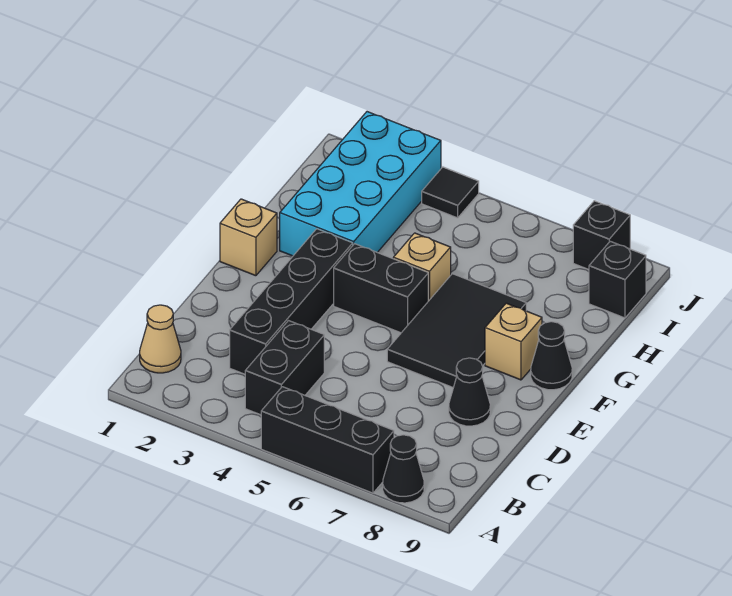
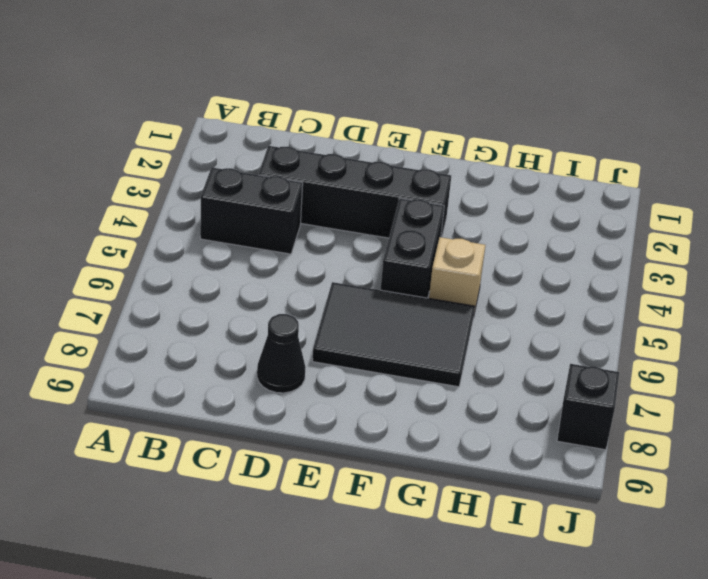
none -> black brick A5:A7 level 1
none -> black cone A8 level 1
none -> tan cone B1 level 1

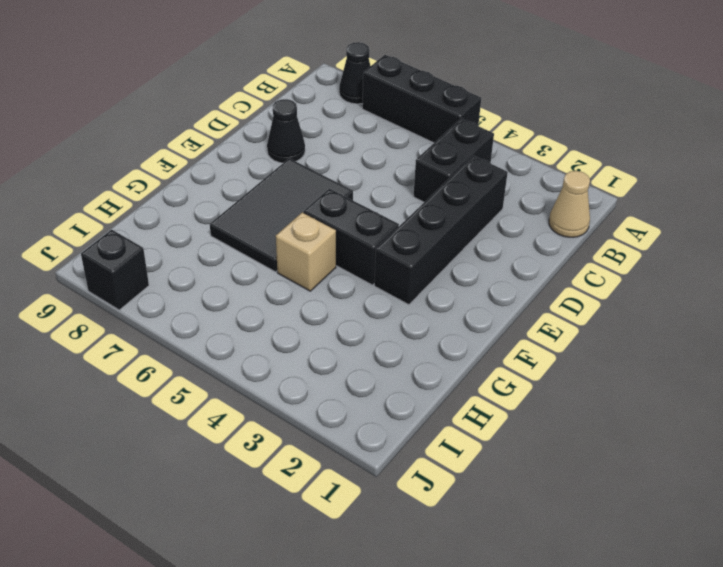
none -> tan brick F1 level 1
none -> tan brick F8 level 1
none -> black cone F9 level 1

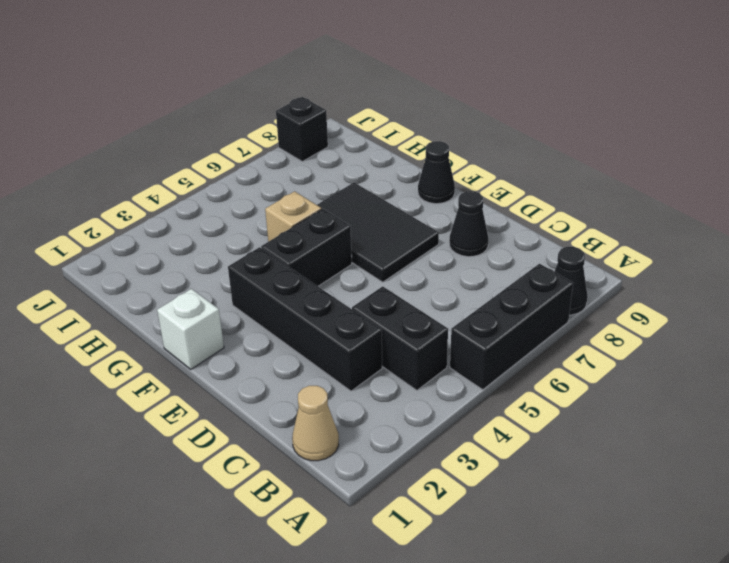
white brick F1 level 1 -> tan brick F1 level 1
none -> tan brick F8 level 1
none -> cyan brick G2:J3 level 1
none -> black brick I9 level 1

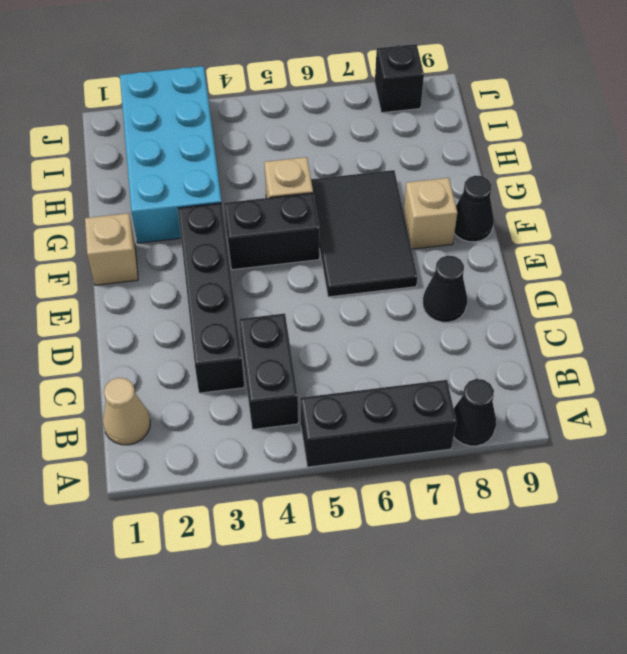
none -> black brick I9 level 1
none -> black tile J4 level 1

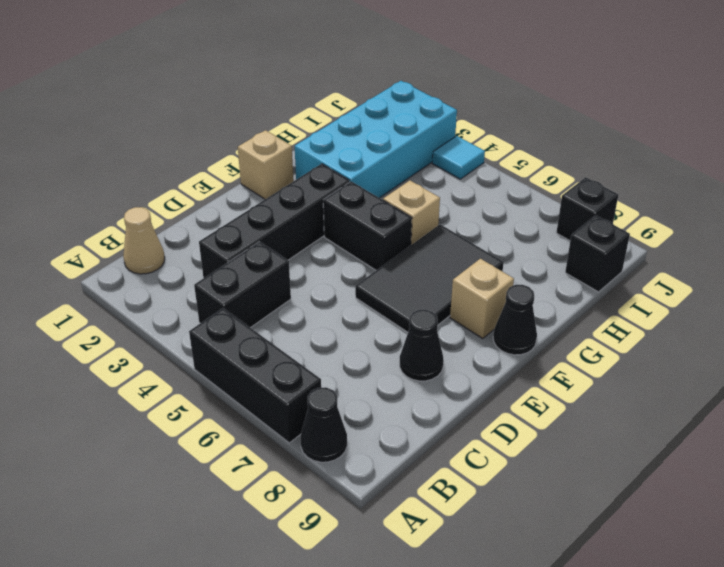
cyan tile J4 level 1 -> black tile J4 level 1

